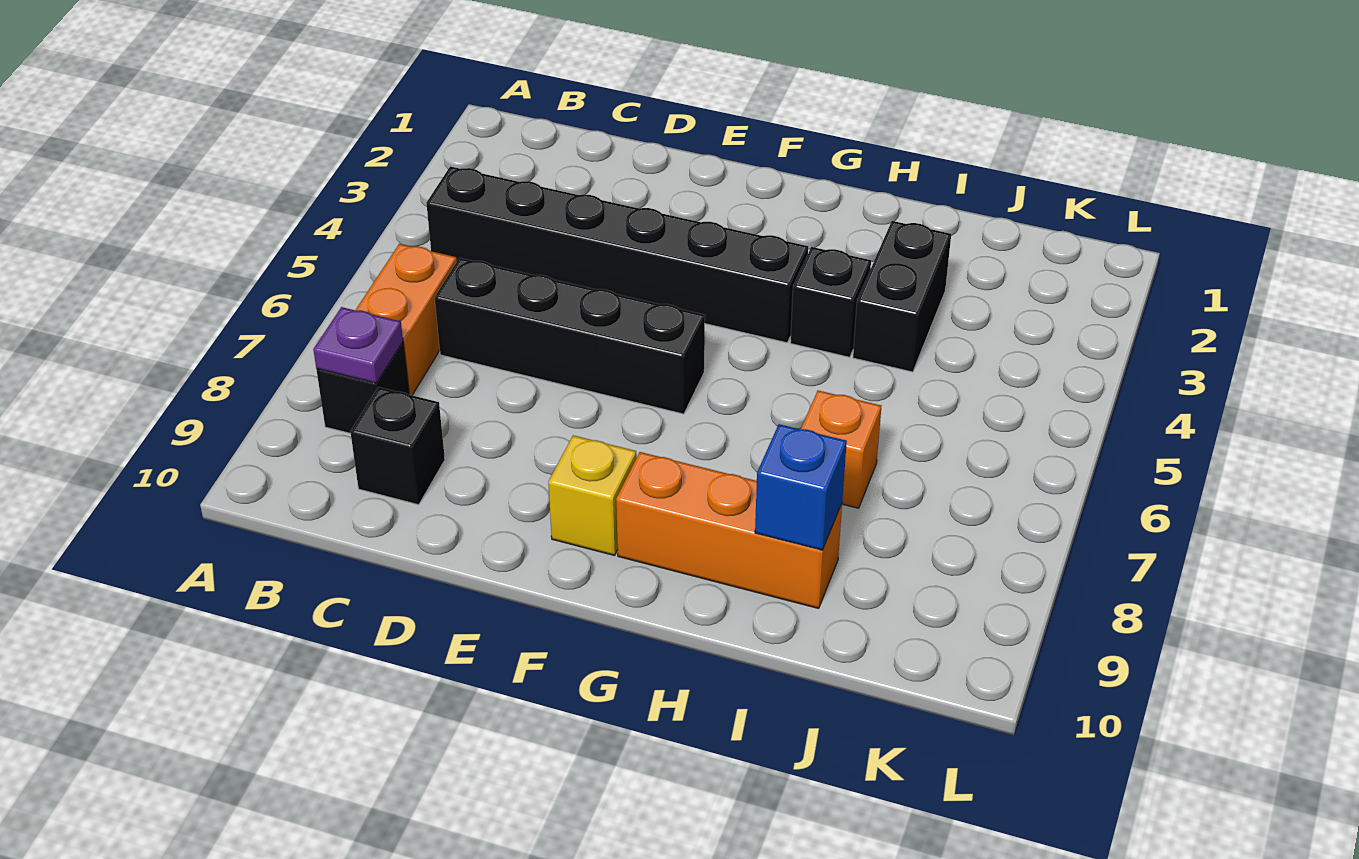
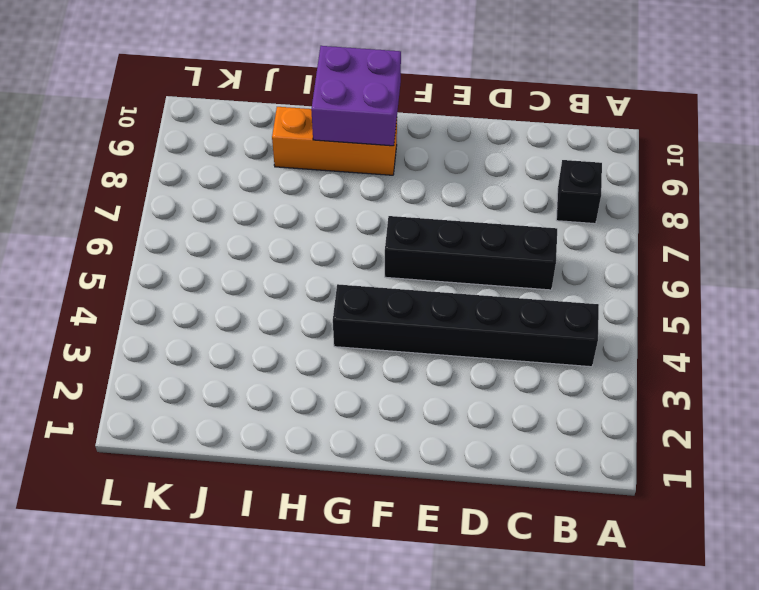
purple brick G9:H10 level 2 -> none
none -> orange brick B6:B7 level 1
none -> black brick C9 level 1
none -> yellow brick F9 level 1

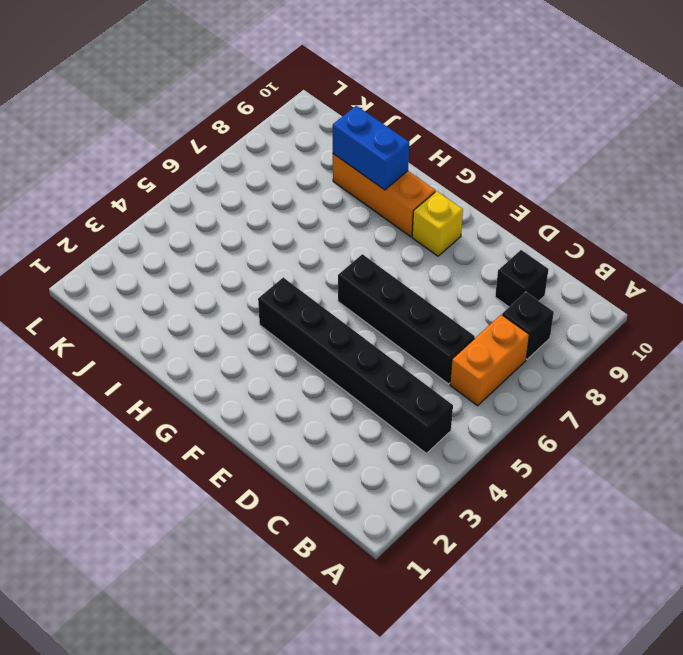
blue brick H9:I9 level 2 -> blue brick I9 level 2
none -> black brick H4 level 1
none -> black brick I3:I4 level 1
none -> orange brick I7 level 1

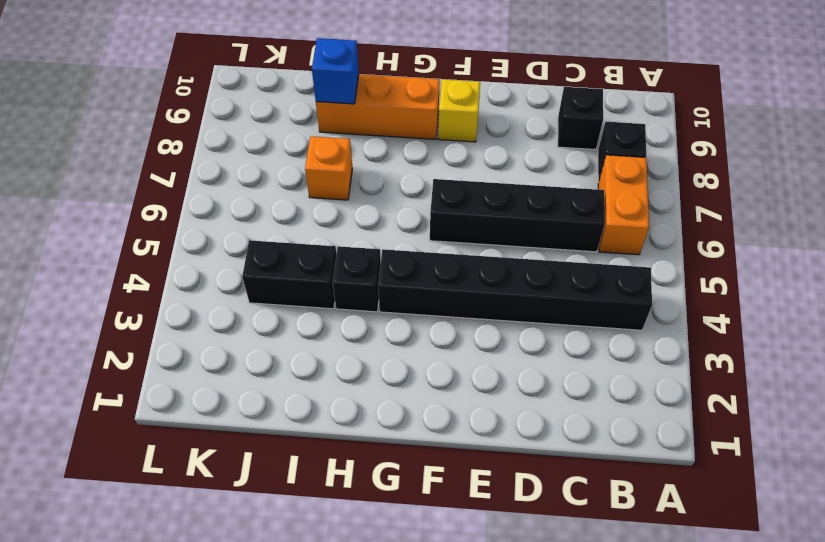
black brick I4:J4 level 1 -> black brick I3:I4 level 1
none -> purple plate B8 level 2

